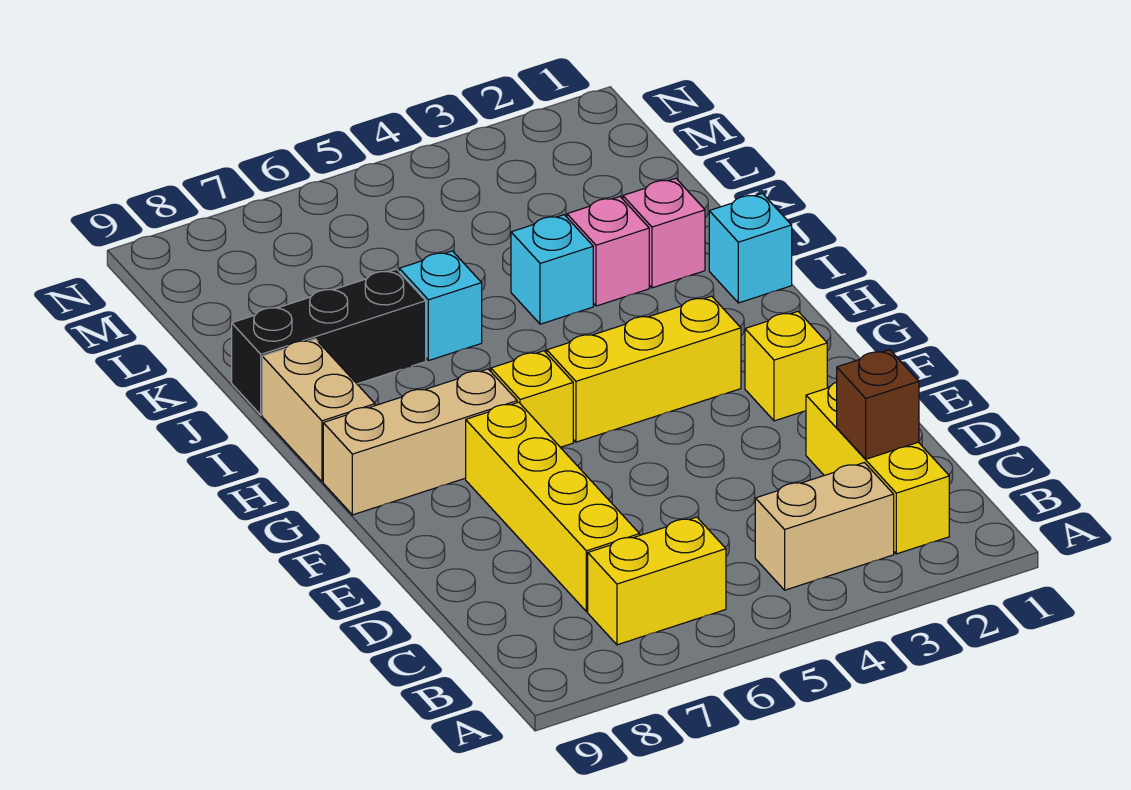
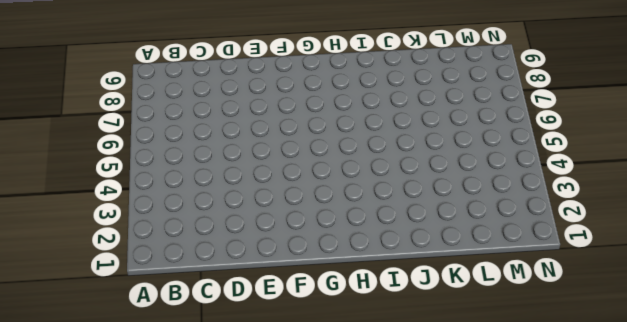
none -> yellow brick B2:D2 level 1
none -> tan brick B3:B4 level 1
none -> yellow brick B6:B7 level 1

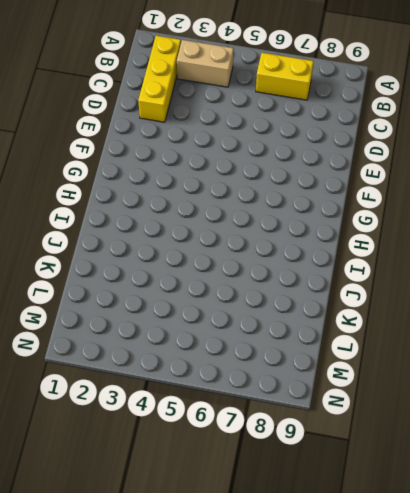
none -> yellow brick C7:F7 level 1
none -> yellow brick F2 level 1
none -> yellow brick G3:G5 level 1

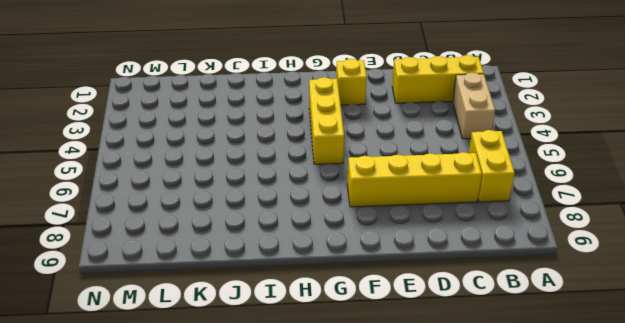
none -> yellow brick G6 level 1
none -> tan brick G7:G9 level 1
none -> tan brick H9:I9 level 1

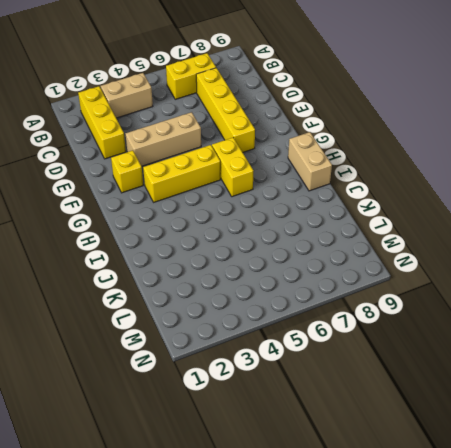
tan brick E3:E5 level 1 -> tan brick G7:G9 level 1
yellow brick G6:H6 level 1 -> yellow brick G6 level 1
none -> cyan brick I1 level 1
none -> pink brick J2 level 1
none -> pink brick J3 level 1

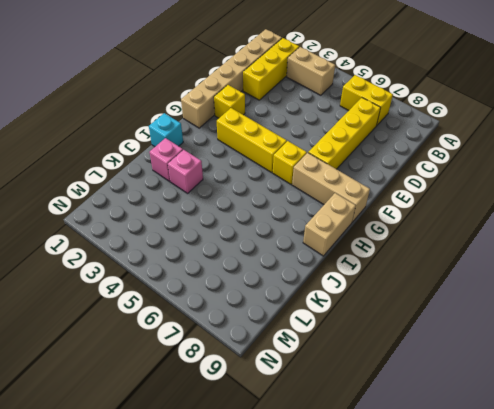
tan brick B1:G1 level 1 -> none
none -> cyan brick J4 level 1
none -> cyan brick J6 level 1
none -> black brick J7:J9 level 1

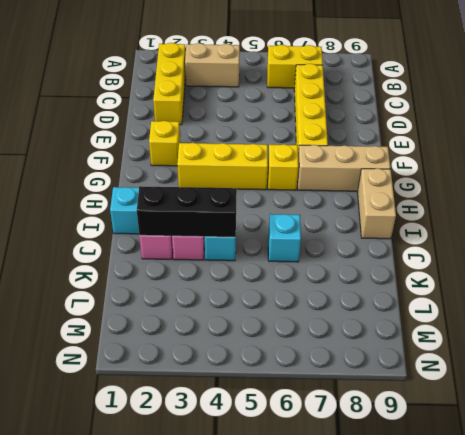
black brick J2:J4 level 2 -> black brick J7:J9 level 1
none -> brown brick C2 level 2

